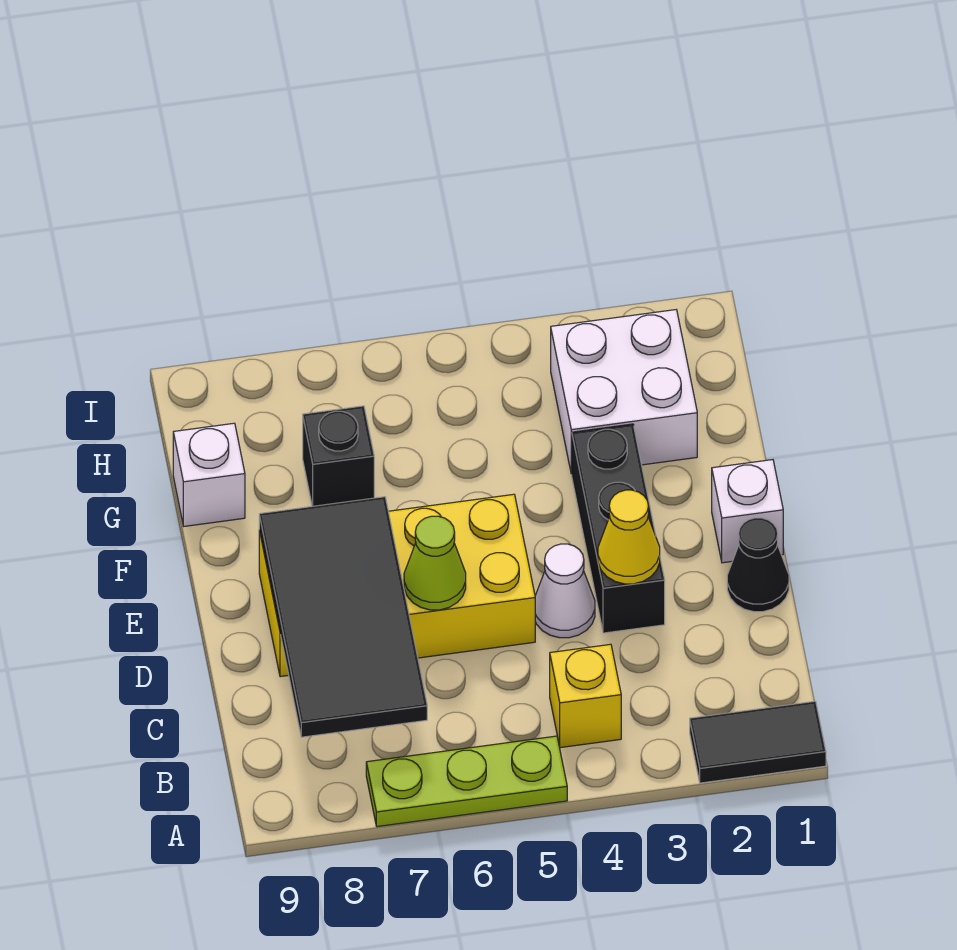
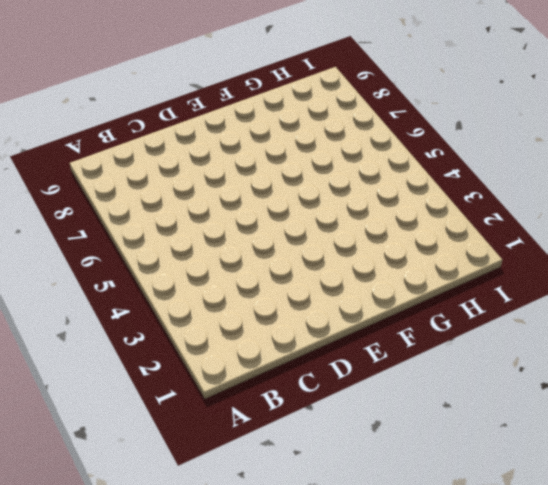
none -> black tile A1:A2 level 1
none -> lime plate A5:A7 level 1
none -> yellow brick B4 level 1

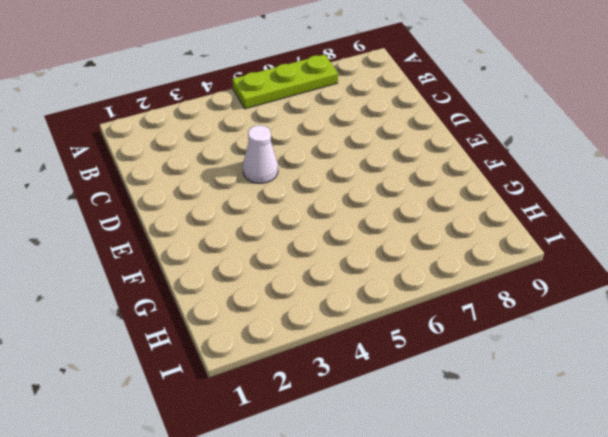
none -> black tile A1:A2 level 1
none -> yellow brick B4 level 1
none -> black cone D1 level 1

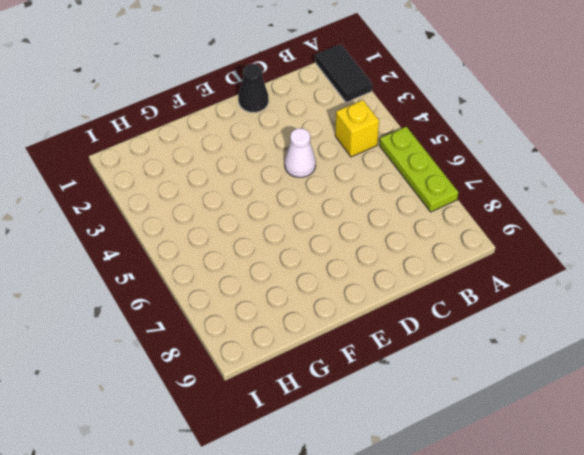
none -> black brick D3:F3 level 1
none -> yellow brick D5:E8 level 1
none -> white brick E1 level 1

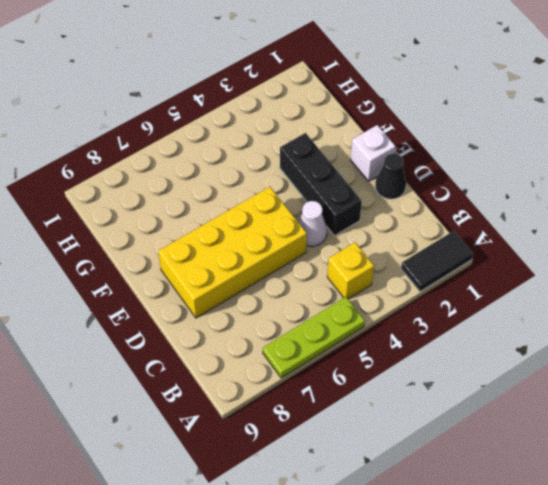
none -> white brick G2:H3 level 1
none -> black brick G7 level 1
none -> white brick G9 level 1

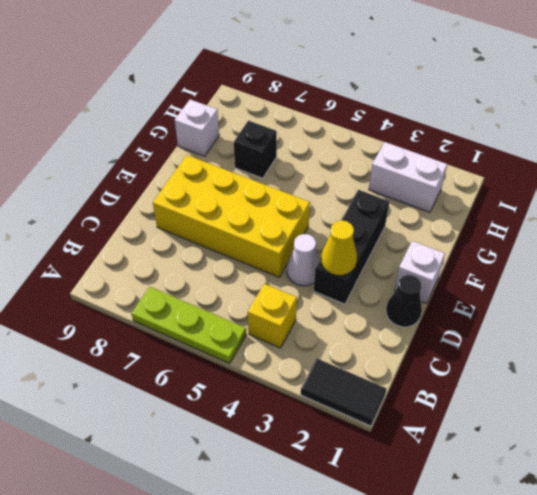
white brick H2:H3 level 1 -> white brick G2:H3 level 1
none -> black tile B7:E8 level 2
none -> lime cone D6 level 2

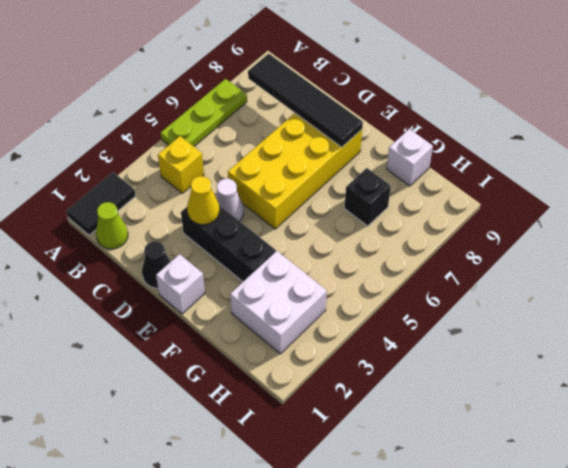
lime cone B1 level 1 -> lime cone D6 level 2
black tile B8:E8 level 2 -> black tile B7:E8 level 2

